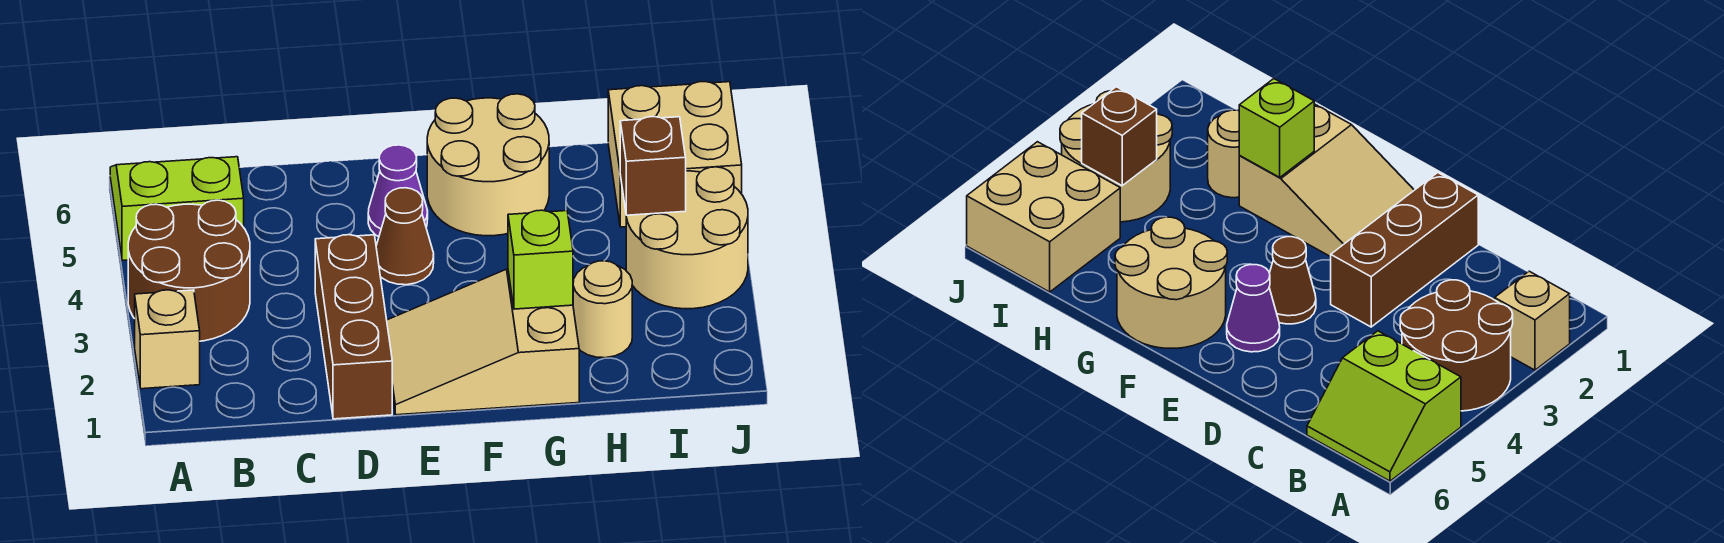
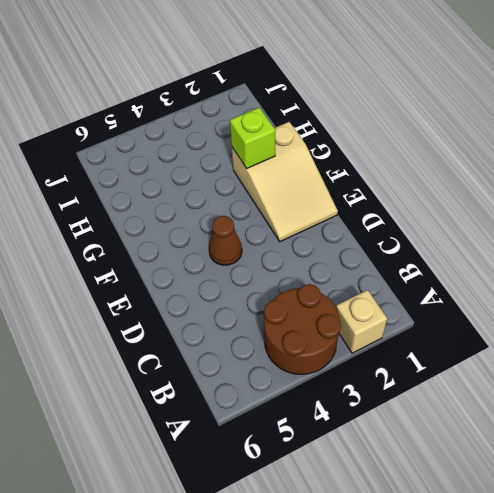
none -> lime slope A5:B6 level 1 top 5
none -> brown brick D1:D3 level 1
none -> purple cone E5 level 1

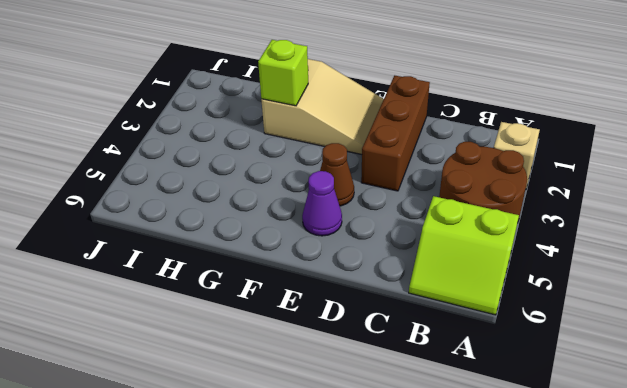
none -> tan round brick F5:G6 level 1
none -> tan round brick H2 level 1
none -> tan round brick I3:J4 level 1

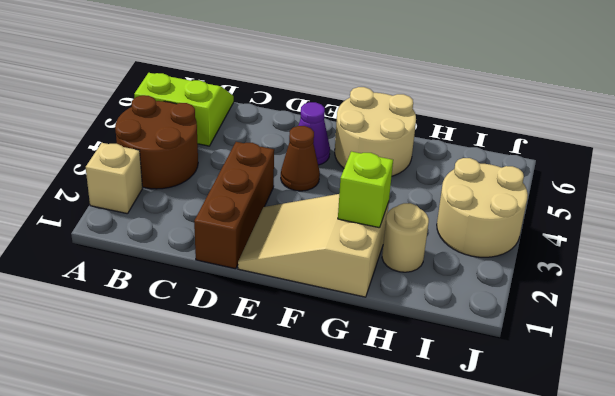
none -> tan brick I5:J6 level 1
none -> brown brick I4 level 2

